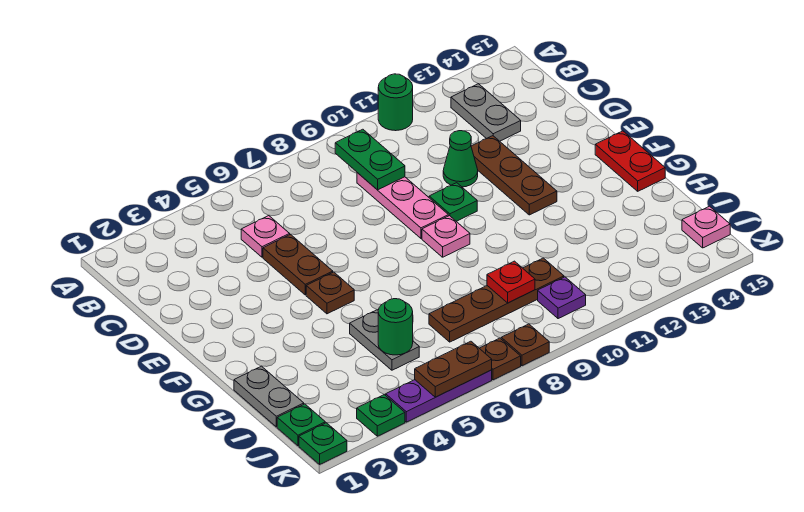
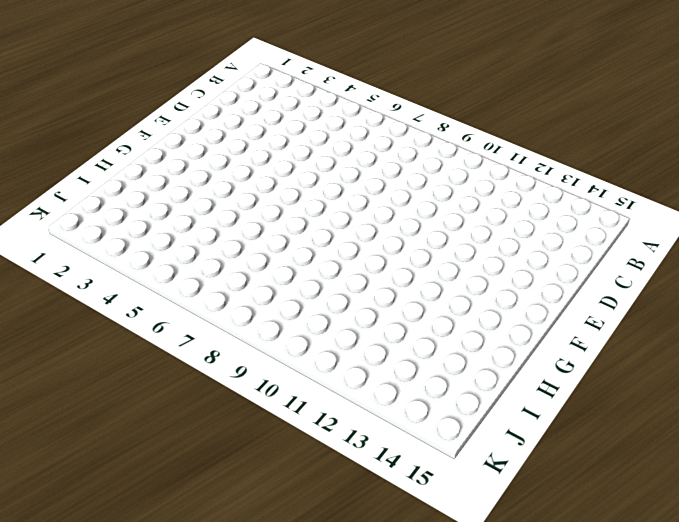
none -> green round brick A11 level 1
none -> grey plate B13:C13 level 1
none -> pink plate C5 level 1

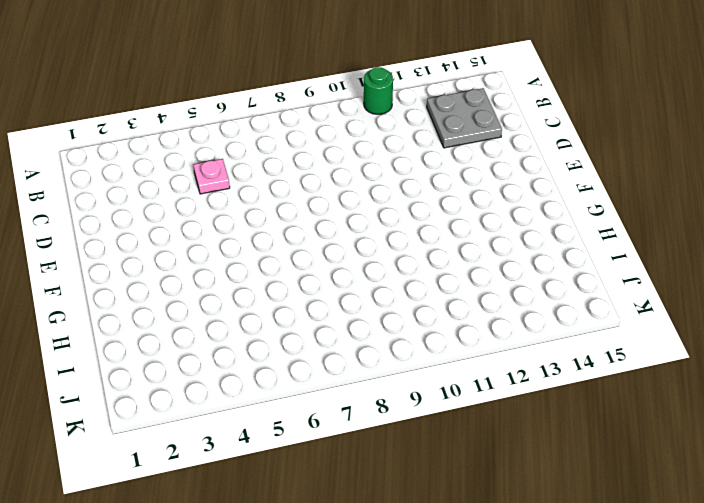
grey plate B13:C14 level 1 -> grey plate B13:C13 level 1
none -> pink plate C9:E9 level 1
none -> brown plate D5:E5 level 1
none -> green cone D11 level 1

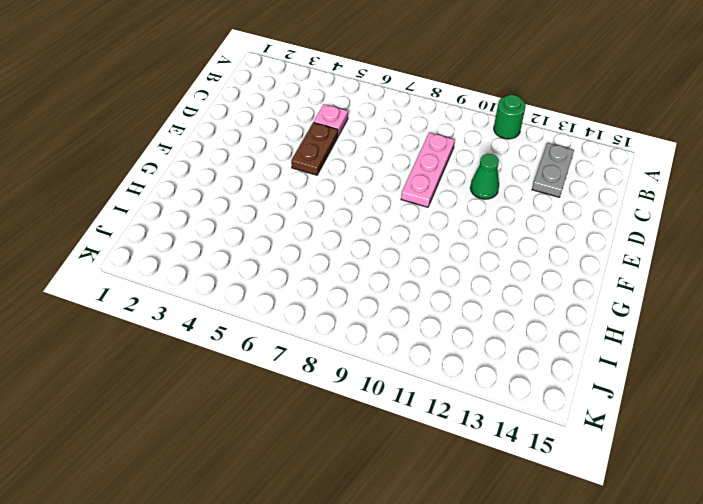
none -> brown plate D12:F12 level 1
none -> green plate E10 level 1
none -> brown plate F5 level 1

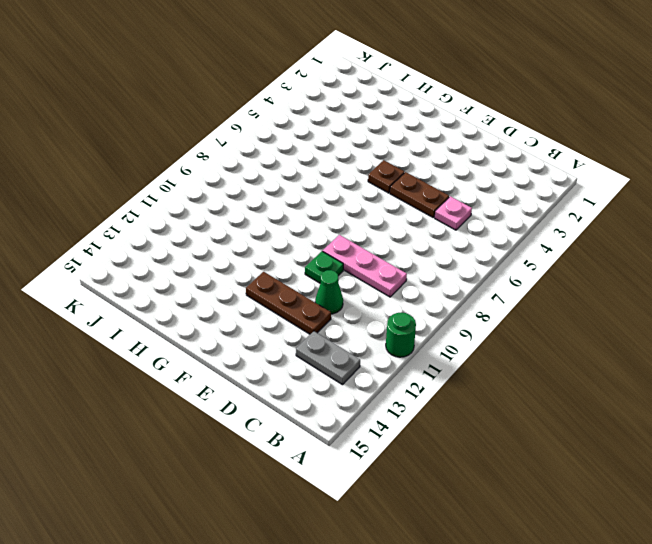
none -> pink plate F9 level 1
none -> red plate F15:G15 level 1
none -> grey plate H1:I1 level 1

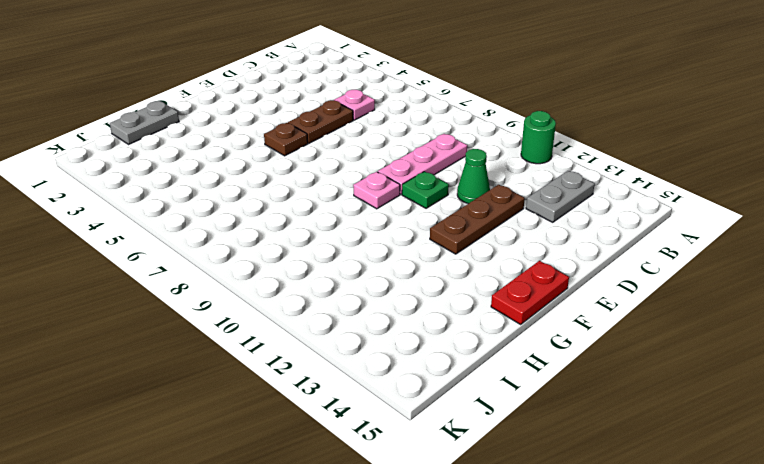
none -> grey plate H5:I5 level 1
none -> brown plate I7:I10 level 1
none -> green plate J1 level 1

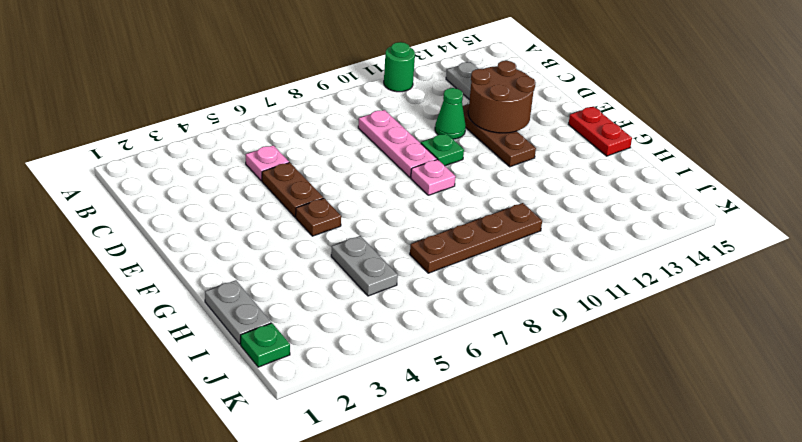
brown round brick D12:E13 level 2 -> none
none -> purple plate J10 level 1
none -> pink plate J15 level 1
none -> green plate K1 level 1

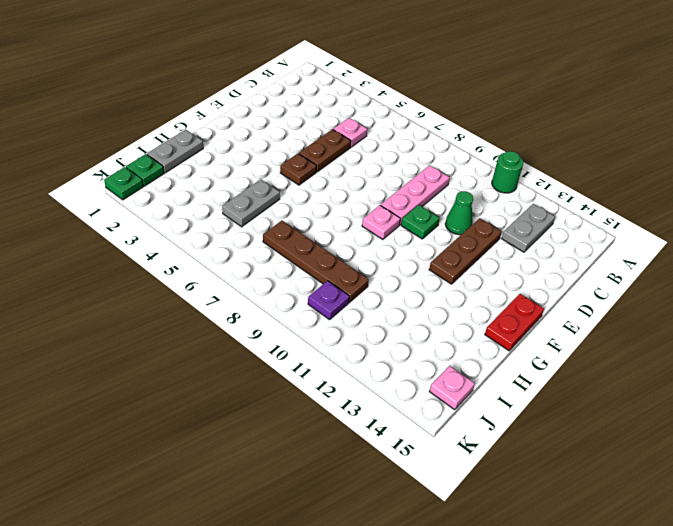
none -> green plate K3 level 1
none -> purple plate K4:K6 level 1
none -> brown plate K7 level 1

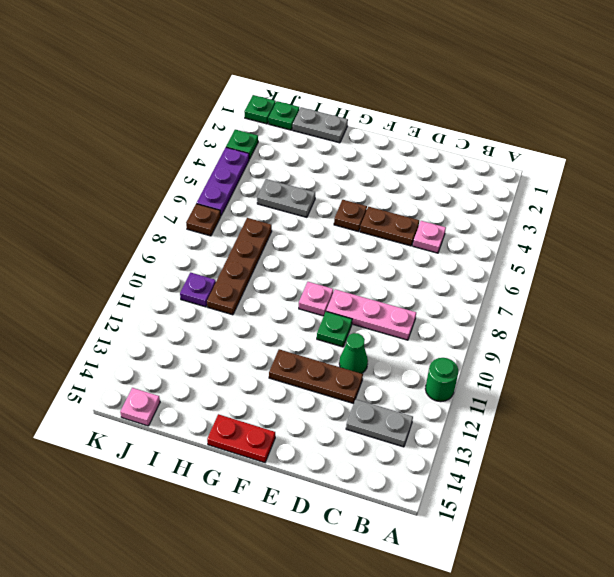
none -> brown plate K8 level 1
none -> green plate B9:C9 level 2
none -> green round brick I5 level 2

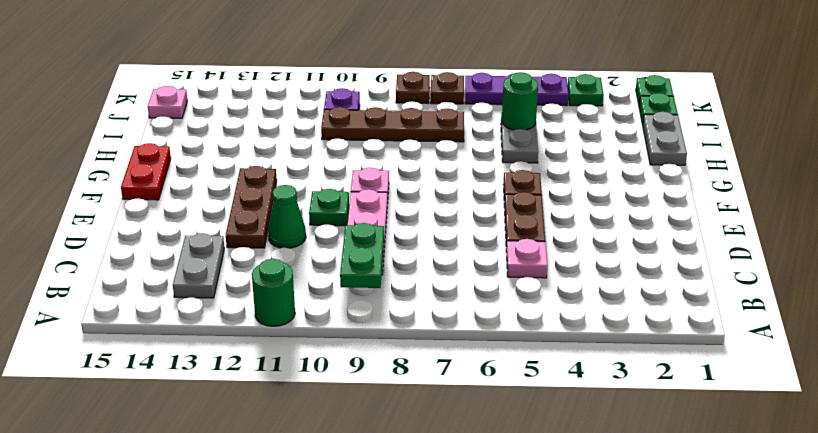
none -> red plate I9 level 2
none -> brown plate K5:K6 level 2

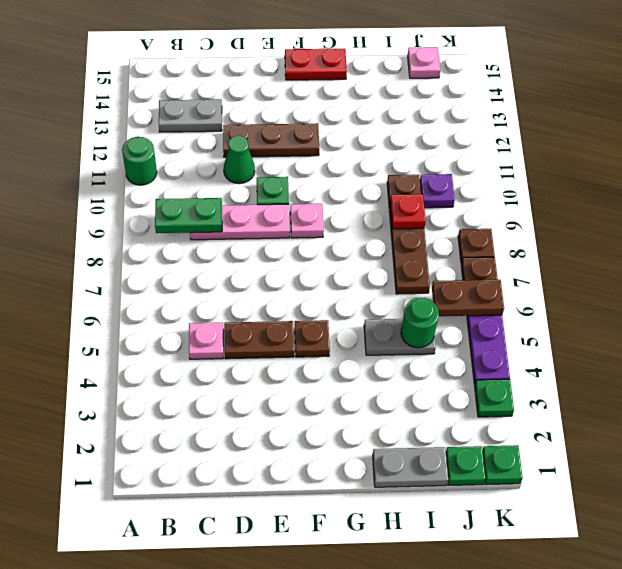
brown plate J6:K6 level 2 -> brown plate K5:K6 level 2

